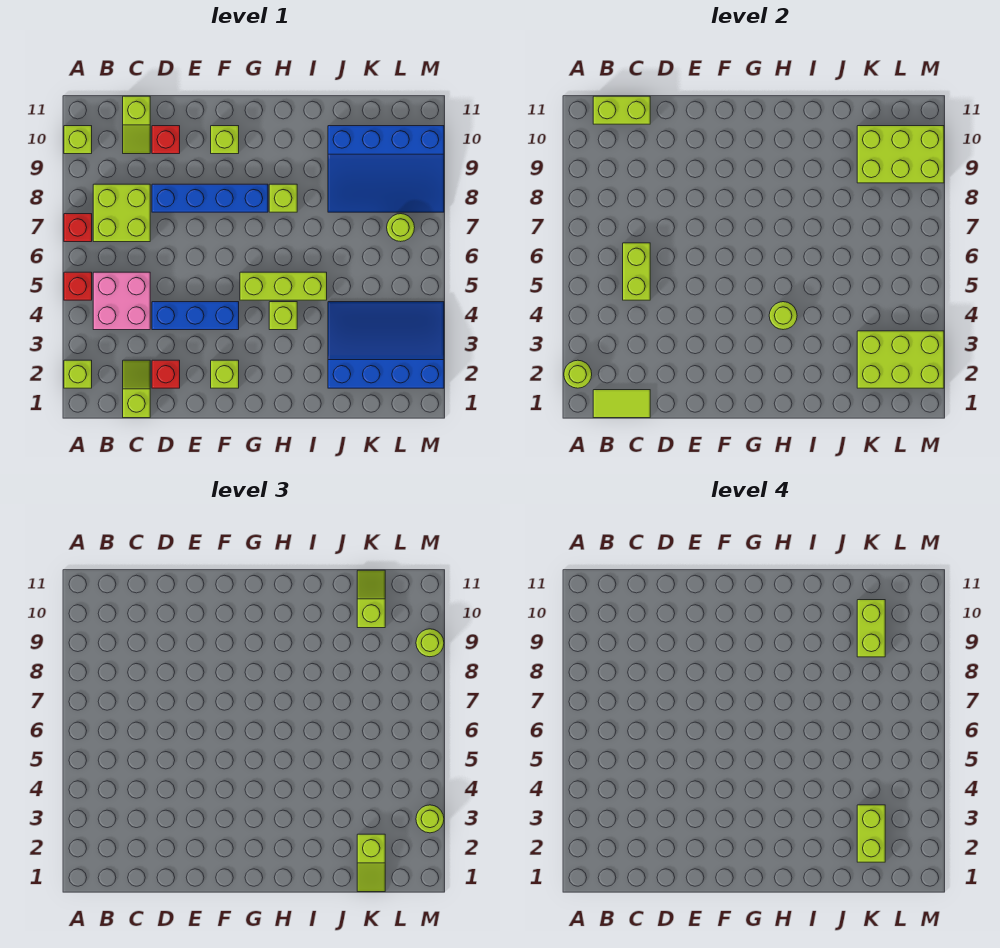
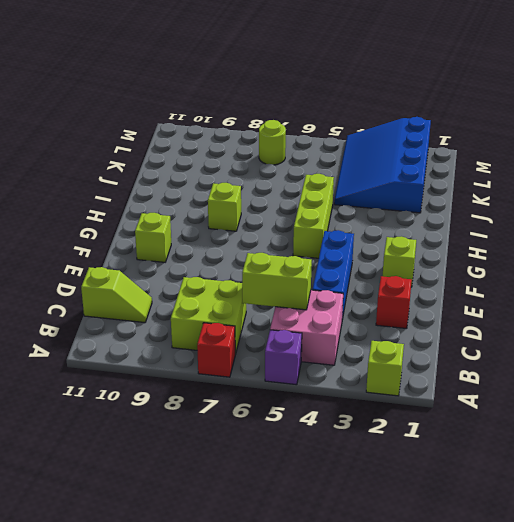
purple brick A5 level 1 -> red brick A5 level 1
none -> lime brick A10 level 1
none -> lime slope C1:C2 level 1 top 1
none -> blue brick D8:G8 level 1
none -> red brick D10 level 1

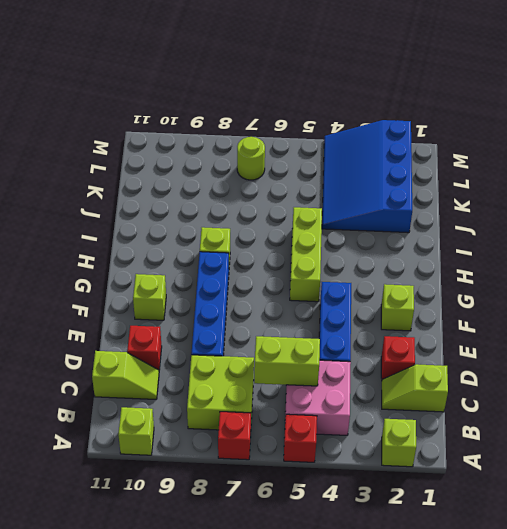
none -> lime brick H4 level 1
none -> blue slope J8:M10 level 1 top 10
none -> lime round brick A2 level 2
none -> lime tile B1:C1 level 2

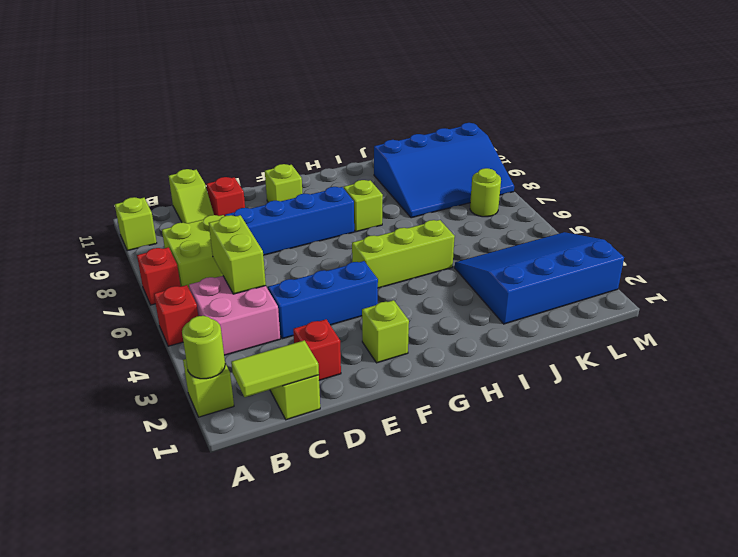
none -> lime brick H4 level 1
none -> lime brick B11:C11 level 2
none -> lime round brick H4 level 2
none -> lime brick K2:M3 level 2

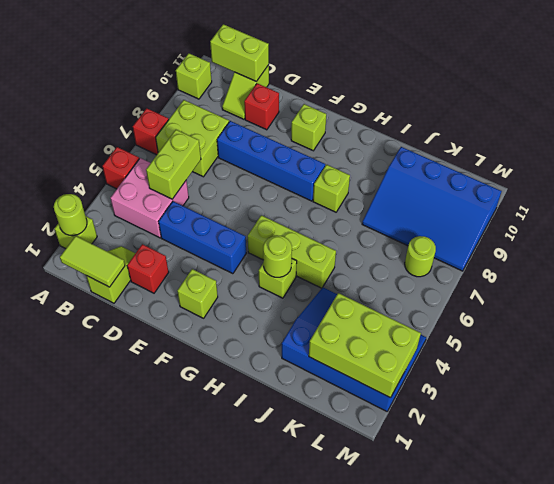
none -> lime brick K9:M10 level 2
none -> lime slope K1:K2 level 3 top 2
none -> lime slope K10:K11 level 3 top 10
none -> lime round brick M3 level 3

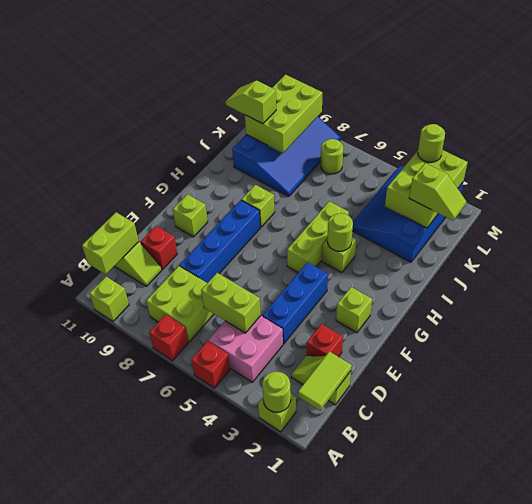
none -> lime round brick M9 level 3
none -> lime brick K2:K3 level 4
none -> lime brick K9:K10 level 4

